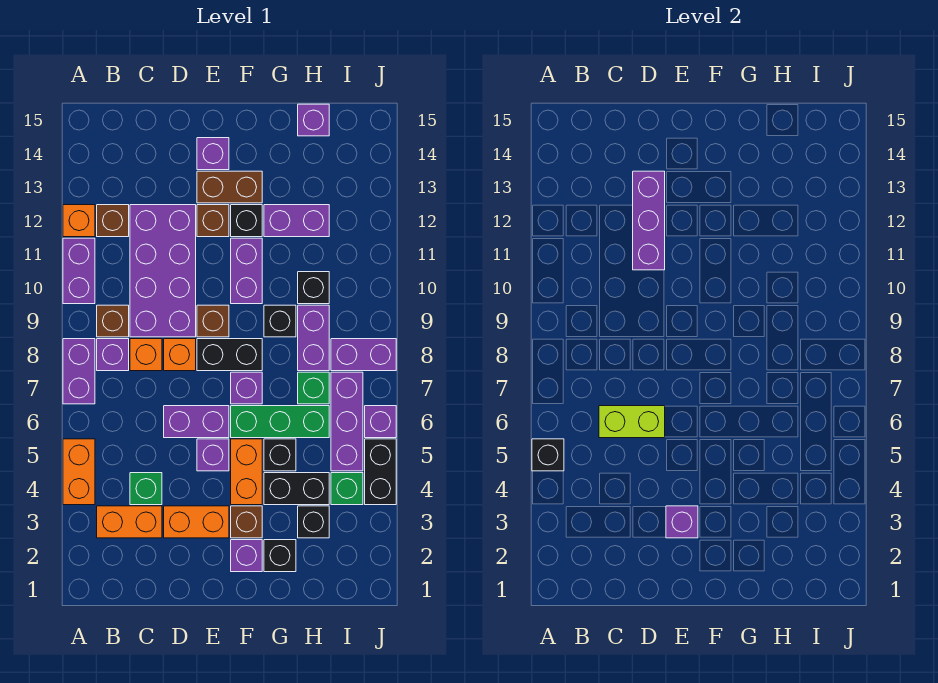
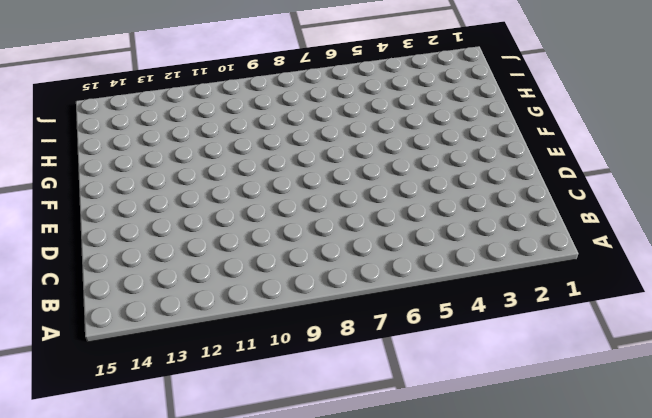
none -> orange brick A4:A5 level 1
none -> purple brick A7:A8 level 1
none -> purple brick A10:A11 level 1
none -> orange brick A12 level 1

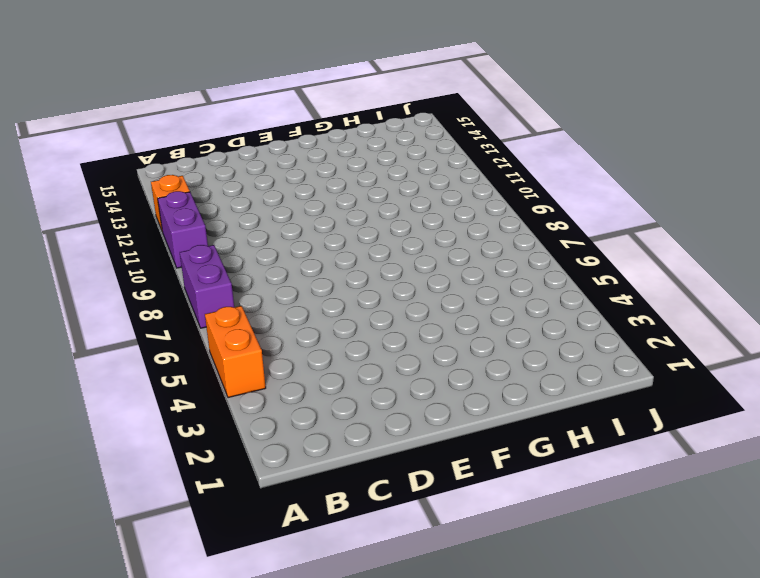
none -> orange brick B3:C3 level 1
none -> purple brick B8 level 1
none -> brown brick B9 level 1
none -> brown brick B12 level 1

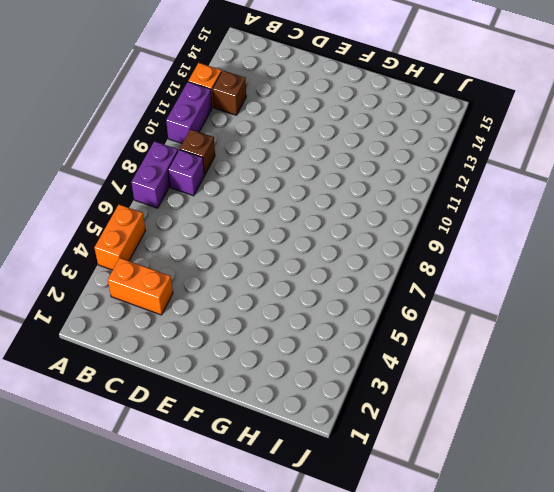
none -> green brick C4 level 1
none -> orange brick C8 level 1
none -> purple brick C9:D12 level 1
none -> orange brick D3:E3 level 1

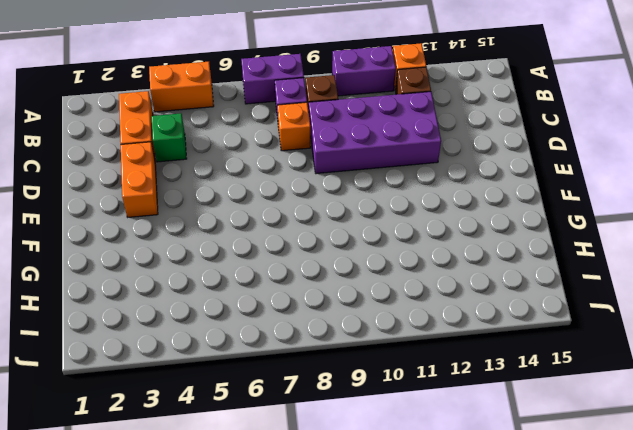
none -> purple brick D6:E6 level 1
none -> orange brick D8 level 1
none -> purple brick E5 level 1
none -> black brick E8:F8 level 1

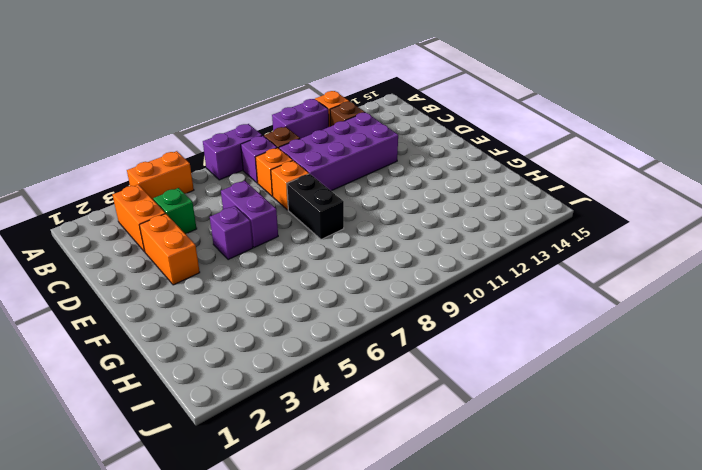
none -> brown brick E9 level 1
none -> brown brick E12 level 1
none -> brown brick E13:F13 level 1
none -> purple brick E14 level 1

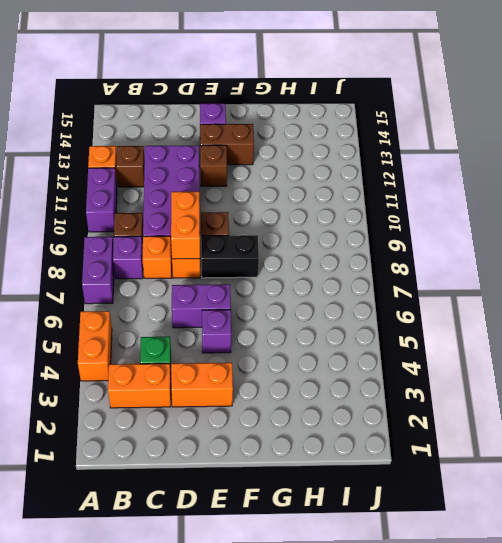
orange brick D8:D9 level 2 -> orange brick F4:F5 level 1
none -> purple brick F2 level 1
none -> brown brick F3 level 1
none -> green brick F6:H6 level 1
none -> purple brick F7 level 1

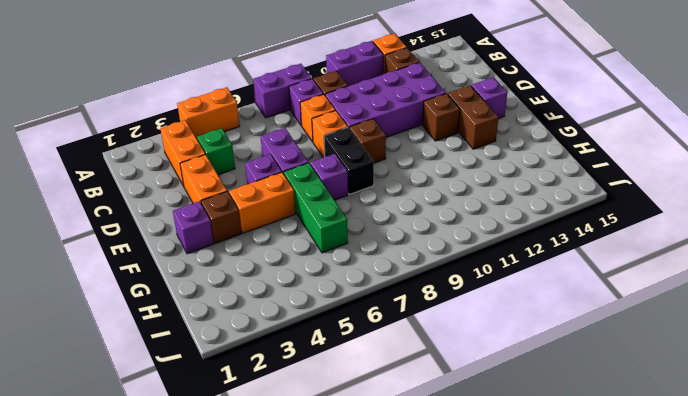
none -> purple brick F10:F11 level 1
none -> black brick F12 level 1
none -> black brick G2 level 1
none -> black brick G4:H4 level 1

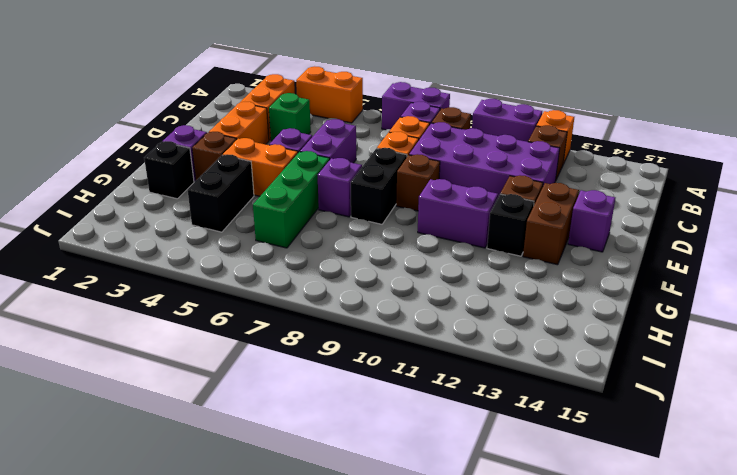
none -> black brick G5 level 1
none -> black brick G9 level 1
none -> purple brick G12:H12 level 1
none -> black brick H3 level 1

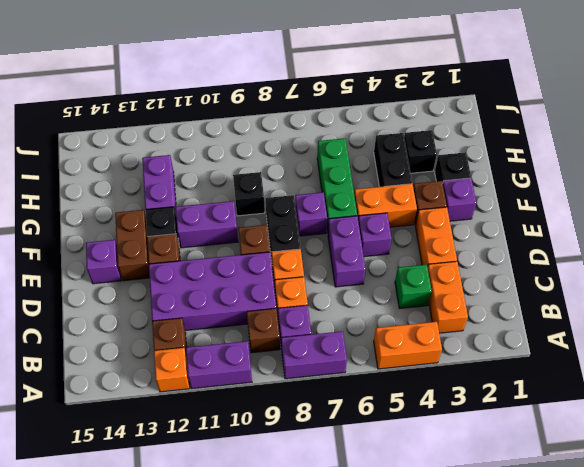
none -> black brick G5 level 1
none -> green brick H7 level 1
none -> purple brick H8:H9 level 1
none -> black brick H10 level 1

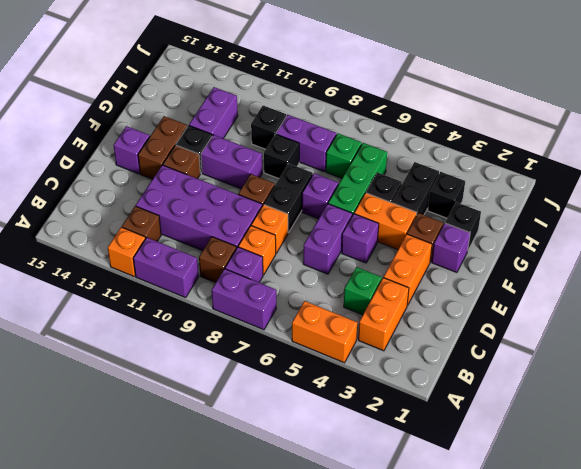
none -> purple brick H15 level 1
none -> green brick I4 level 1
none -> purple brick I5:I7 level 1
none -> purple brick I8:J8 level 1

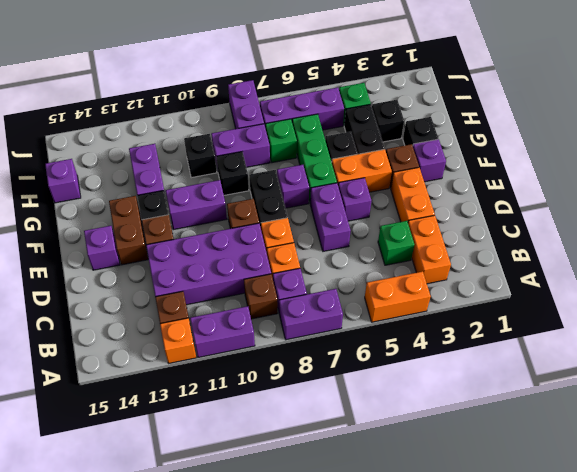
none -> black brick J4:J5 level 1
none -> purple brick J6 level 1
none -> black brick A5 level 2
none -> lime brick C6:D6 level 2

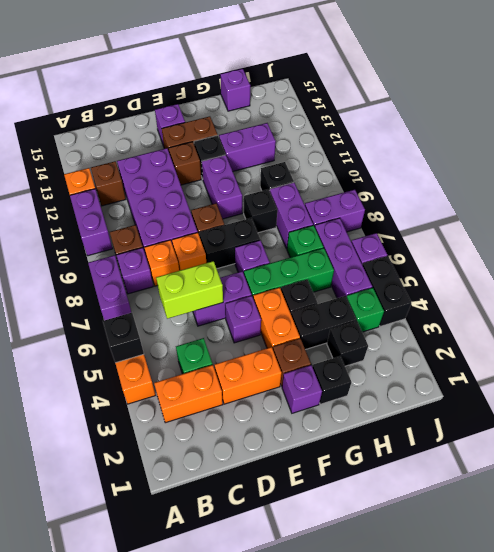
none -> purple brick D11:D13 level 2
none -> purple brick E3 level 2

